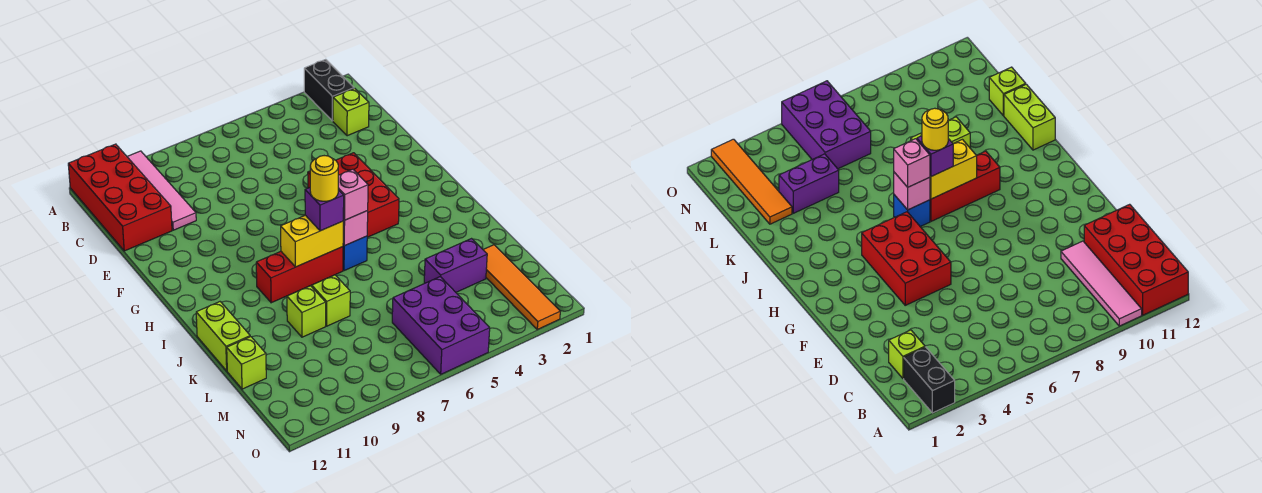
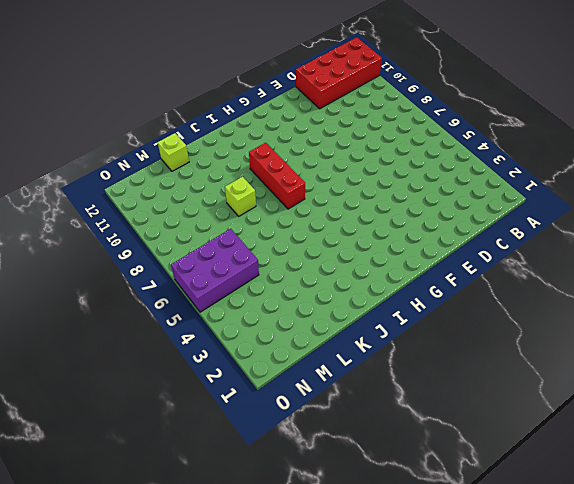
none -> black brick A2:B2 level 1
none -> pink tile A10:D10 level 1
none -> lime brick C2 level 1

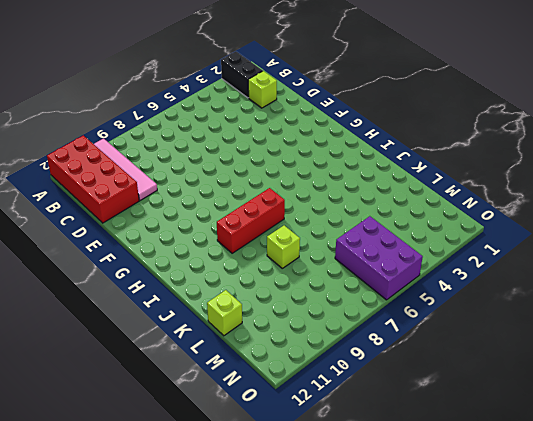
none -> red brick F4:H5 level 1
none -> blue brick I6 level 1
none -> lime brick J12:K12 level 1

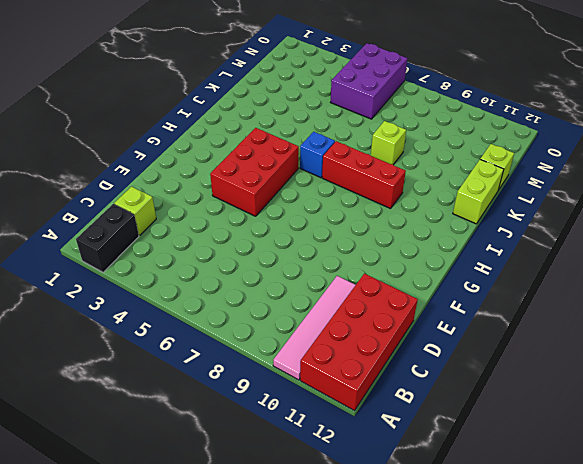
none -> lime brick K9 level 1
none -> orange tile L2:O2 level 1
none -> purple brick L3:L4 level 1

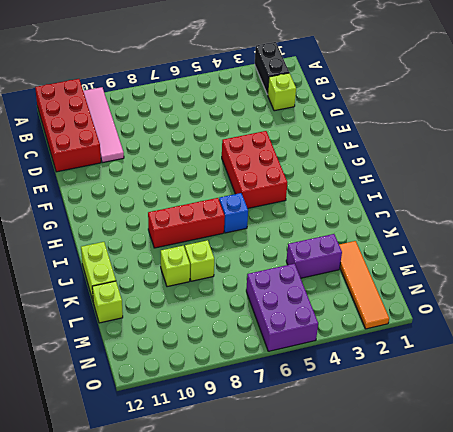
none -> pink brick I6 level 2
none -> yellow brick I7:I8 level 2
none -> pink brick I6 level 3

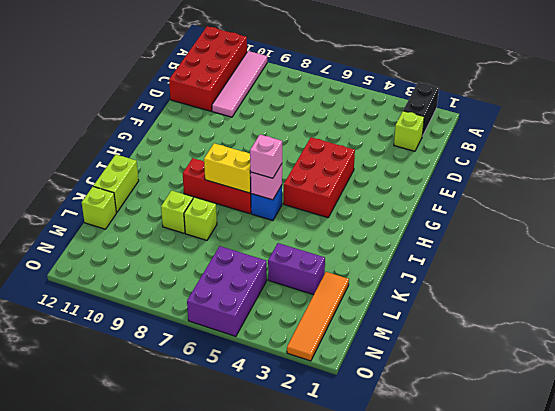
none -> purple brick I7 level 3
none -> yellow round brick I7 level 4

